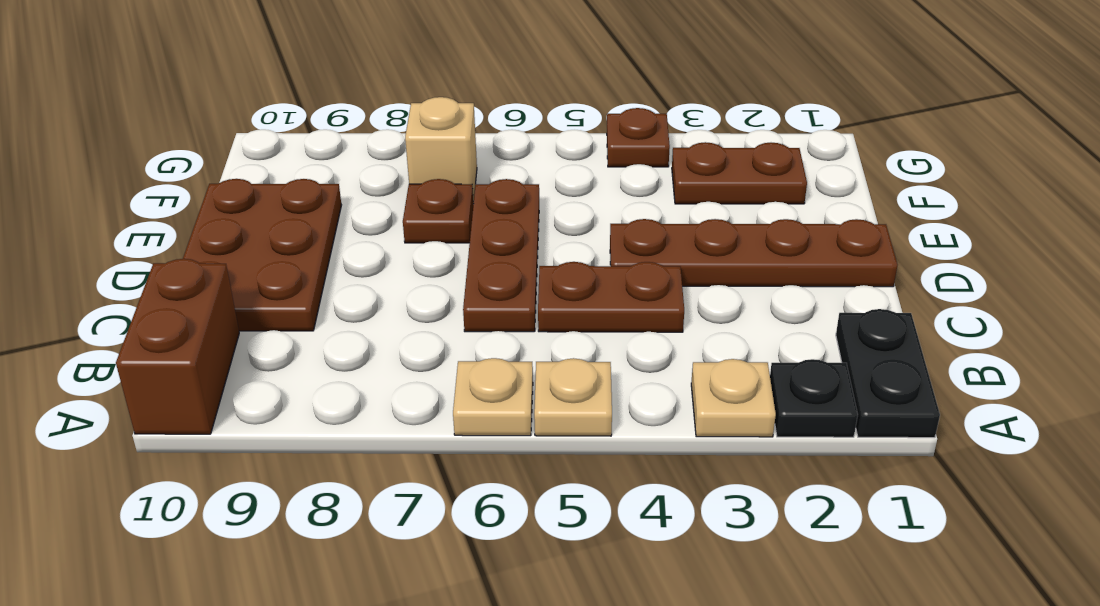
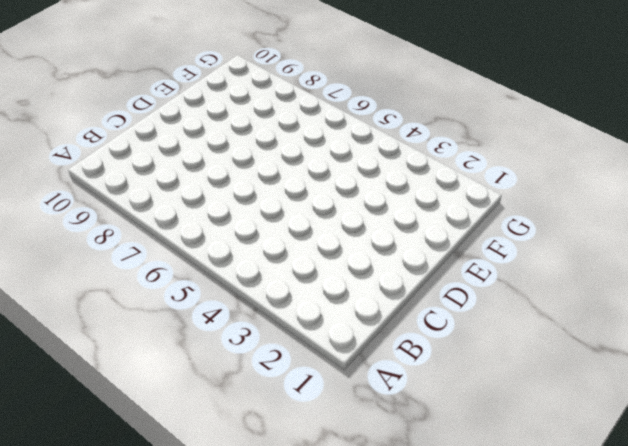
none -> black plate A1:B1 level 1
none -> black plate A2 level 1
none -> tan plate A3 level 1

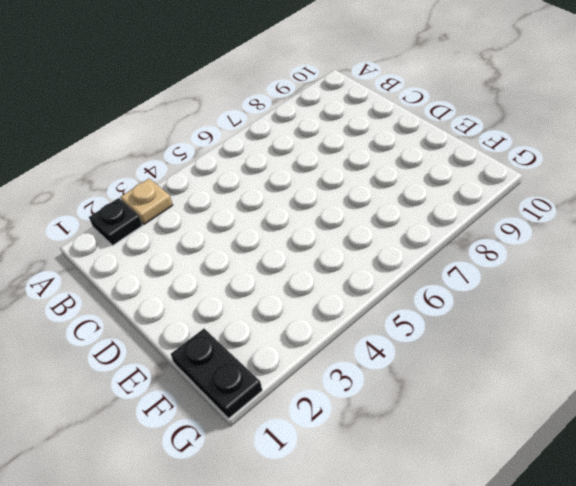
black plate F1:G1 level 1 -> black plate A1:B1 level 1
none -> tan plate A5 level 1
none -> tan plate A6 level 1
none -> brown brick A10:B10 level 1

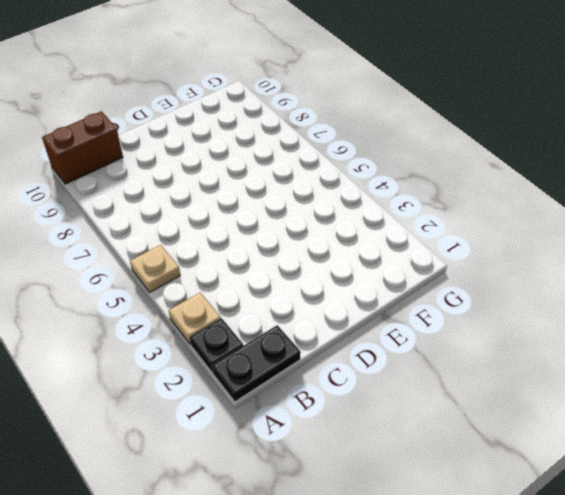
none -> tan plate A6 level 1
none -> brown plate C4:C5 level 1
none -> brown plate C6:E6 level 1

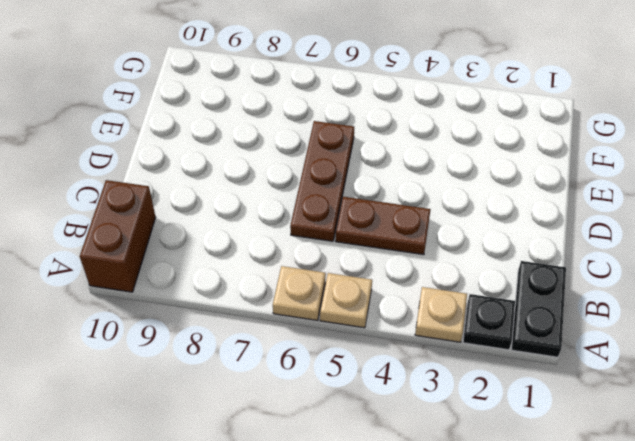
none -> brown plate C9:E10 level 1
none -> brown plate D1:D4 level 1
none -> brown plate E7 level 1

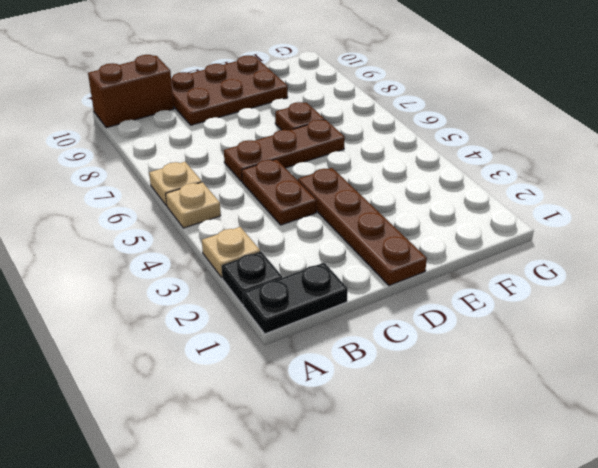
none -> brown plate F2:F3 level 1
none -> tan brick F7 level 1
none -> brown plate G4 level 1

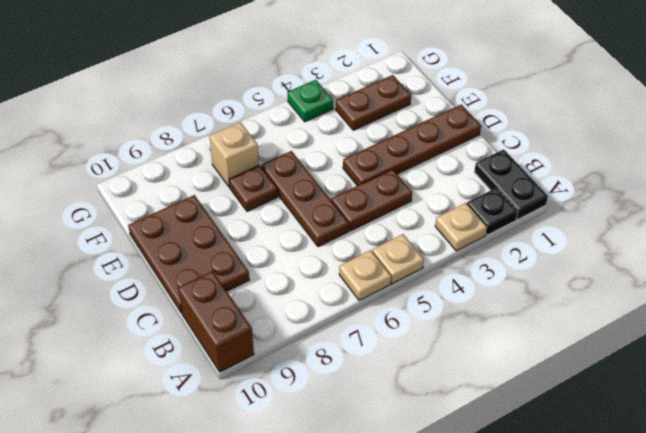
green plate G4 level 1 -> brown plate G4 level 1

